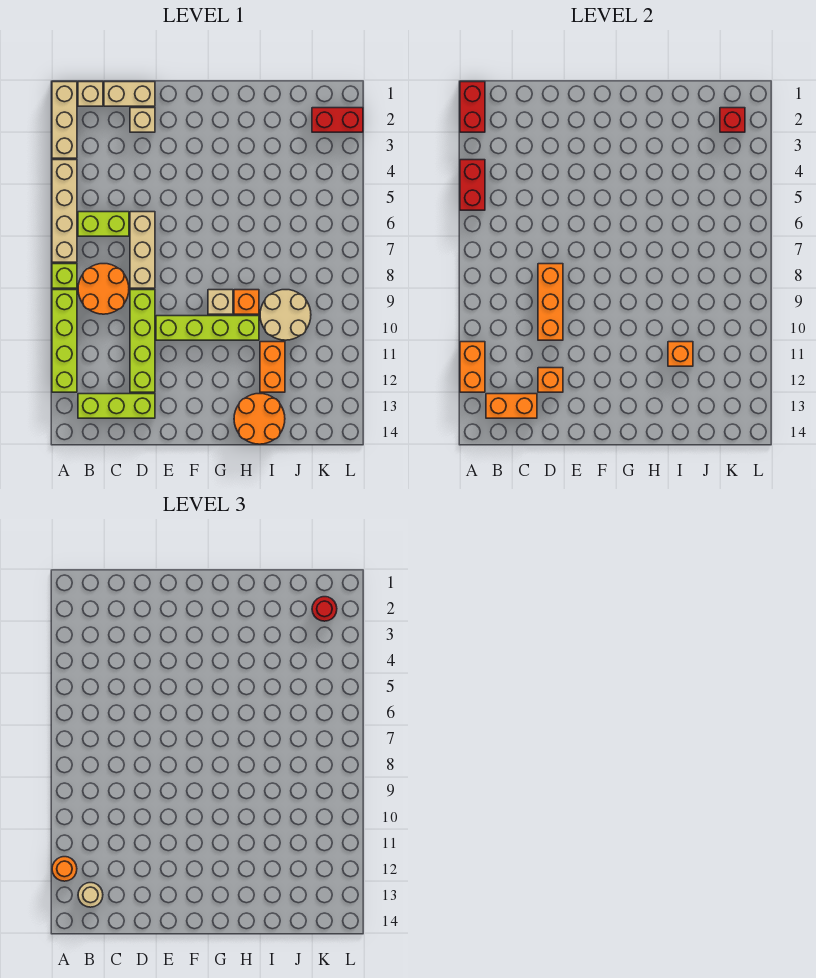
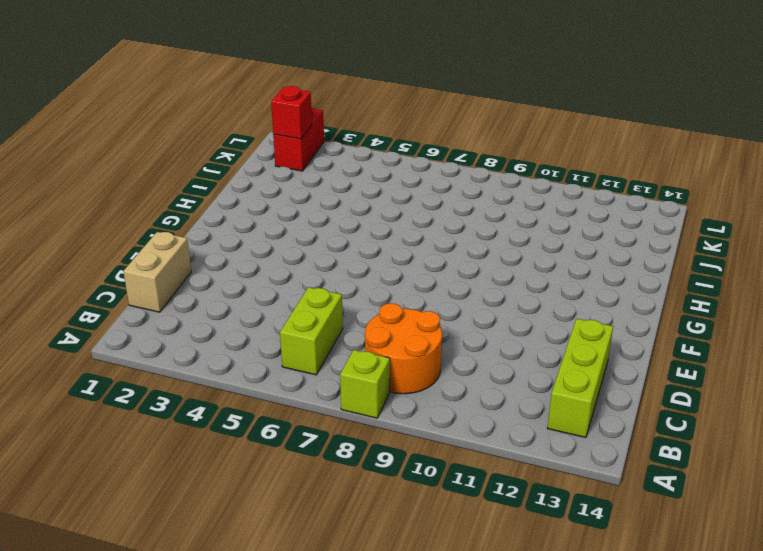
none -> tan brick A1:A3 level 1
none -> tan brick A4:A7 level 1
none -> lime brick A9:A12 level 1
none -> tan brick B1 level 1

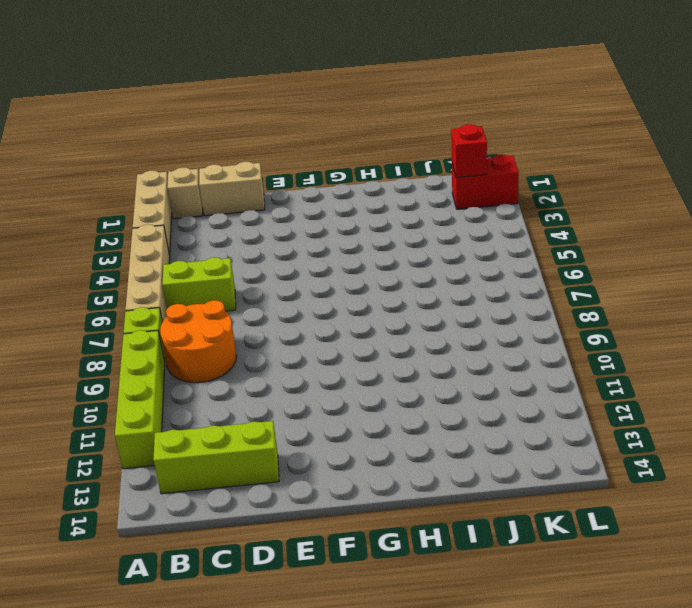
none -> tan brick D2 level 1
none -> tan brick D6:D8 level 1
none -> lime brick D9:D12 level 1
none -> lime brick E10:H10 level 1

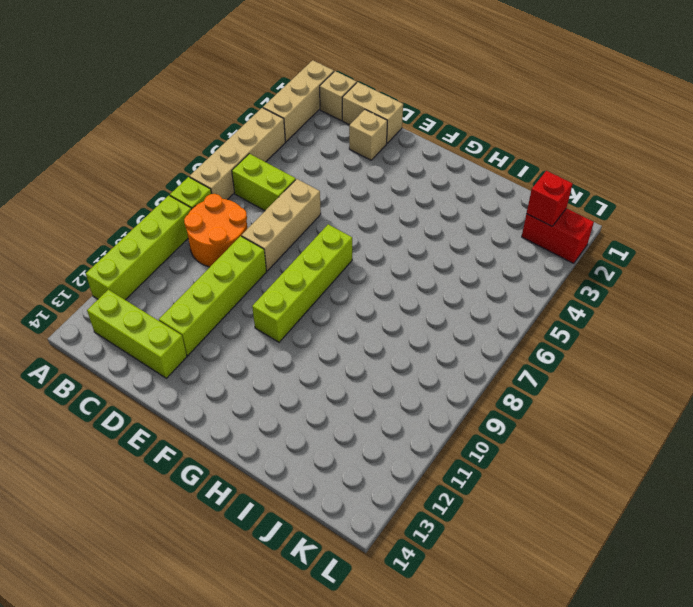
lime brick F7:F10 level 1 -> lime brick E10:H10 level 1
none -> tan brick G9 level 1
none -> orange brick H9 level 1
none -> orange round brick H13:I14 level 1
none -> tan round brick I9:J10 level 1

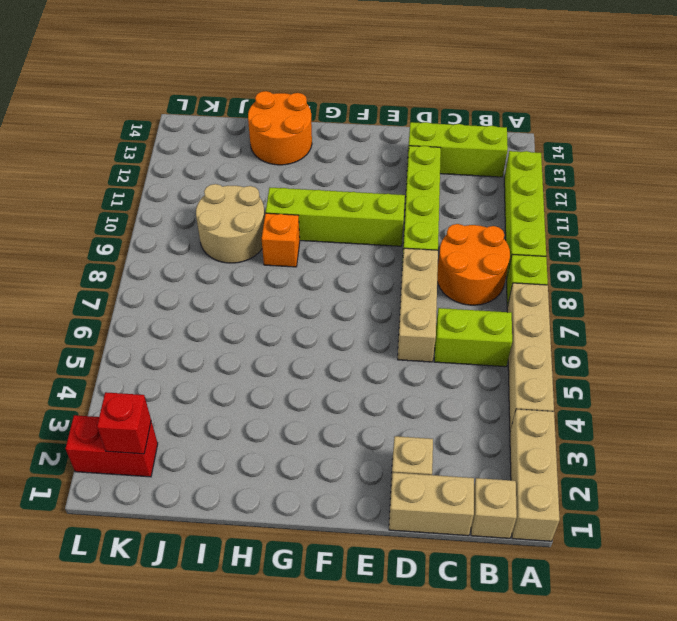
none -> tan brick G9 level 1
none -> orange brick I11:I12 level 1
none -> red brick A1:A2 level 2
none -> red brick A4:A5 level 2

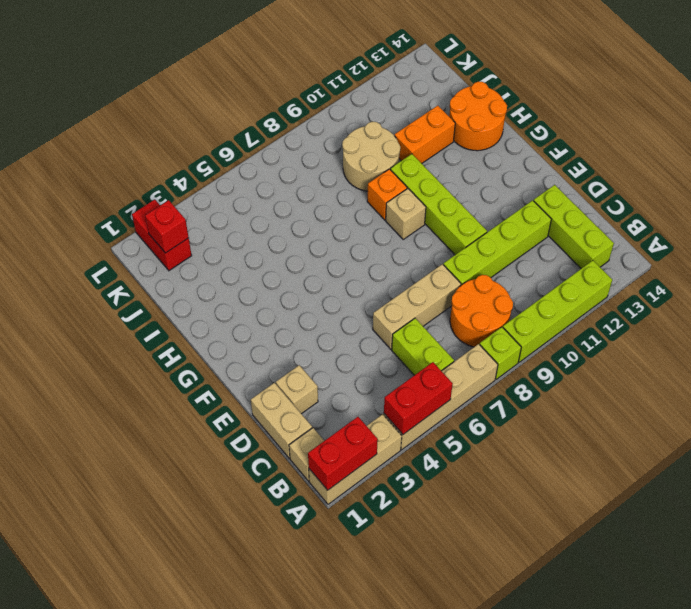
none -> orange brick A11:A12 level 2
none -> orange brick B13:C13 level 2
none -> orange brick D8:D10 level 2
none -> orange brick D12 level 2

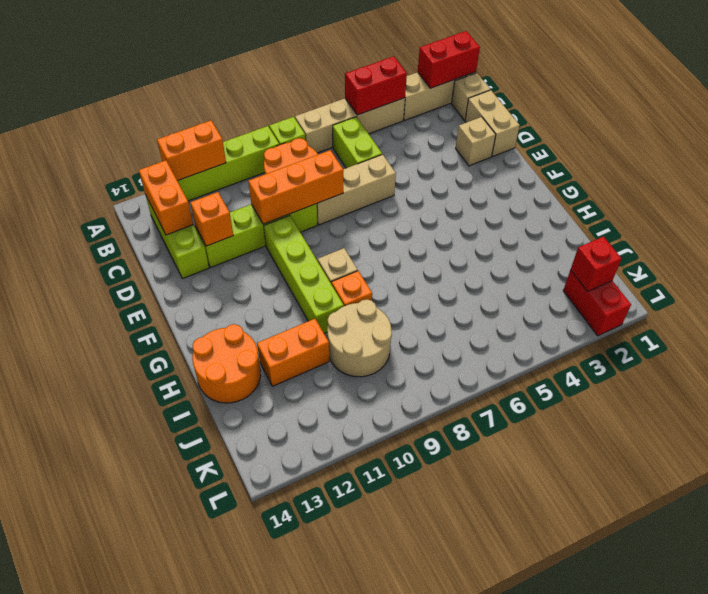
none -> orange brick I11 level 2
none -> orange round brick A12 level 3
none -> tan round brick B13 level 3
none -> red round brick K2 level 3

